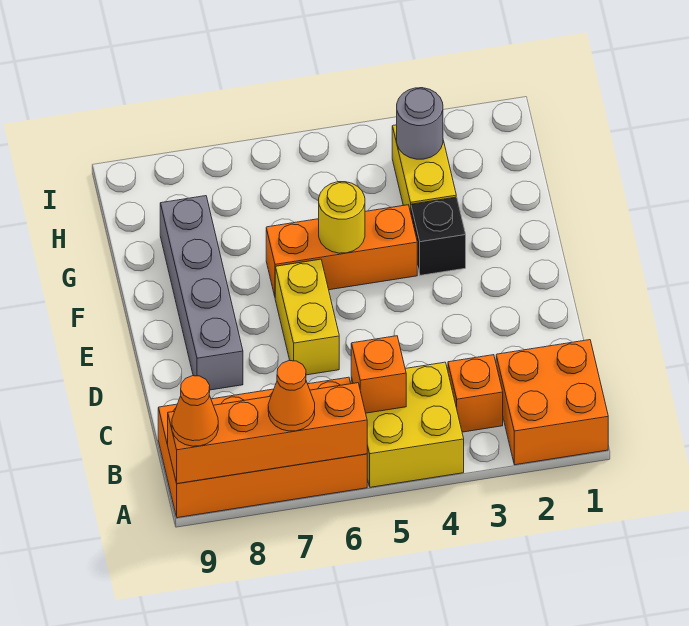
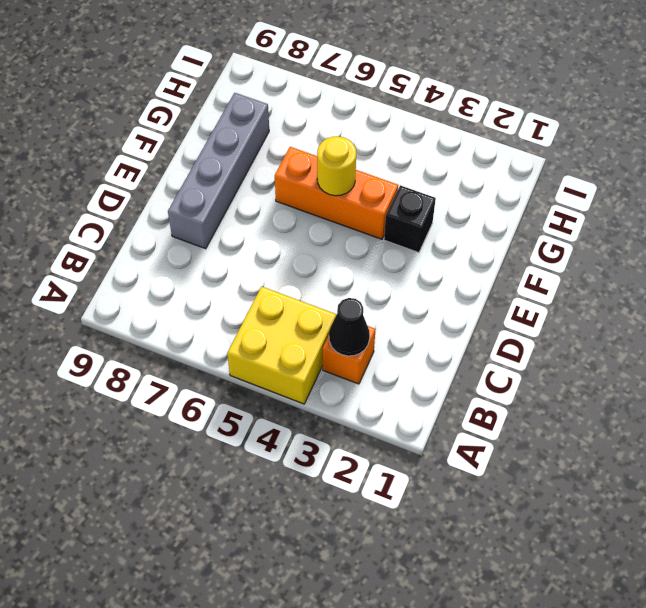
black cone B3 level 2 -> none
none -> orange brick A1:B2 level 1
none -> orange brick A6:B9 level 1
none -> yellow brick D6:E6 level 1

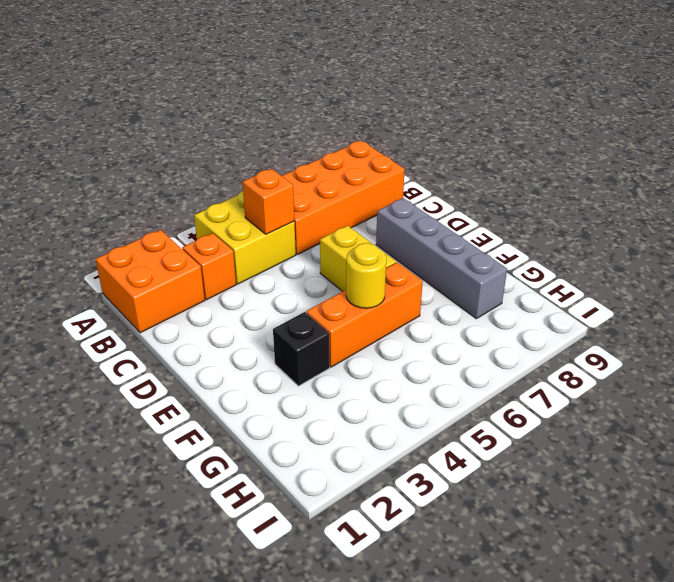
none -> yellow brick G3:H3 level 1
none -> orange brick A6:A9 level 2
none -> grey round brick H3 level 2

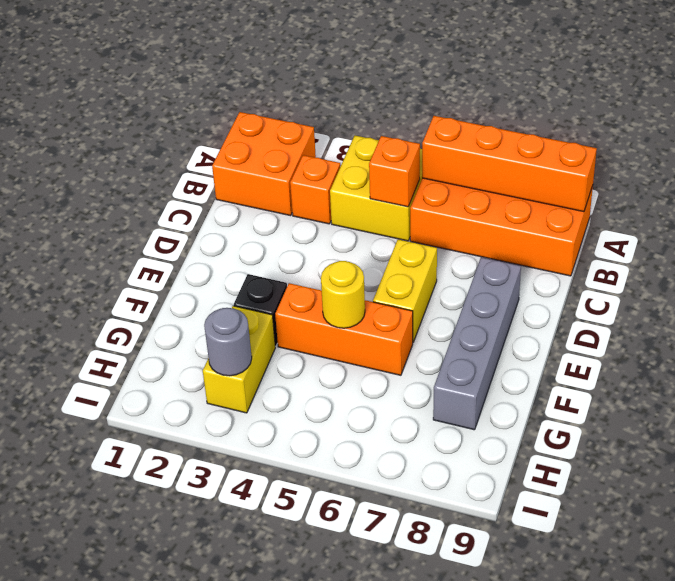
none -> orange cone A7 level 3
none -> orange cone A9 level 3

